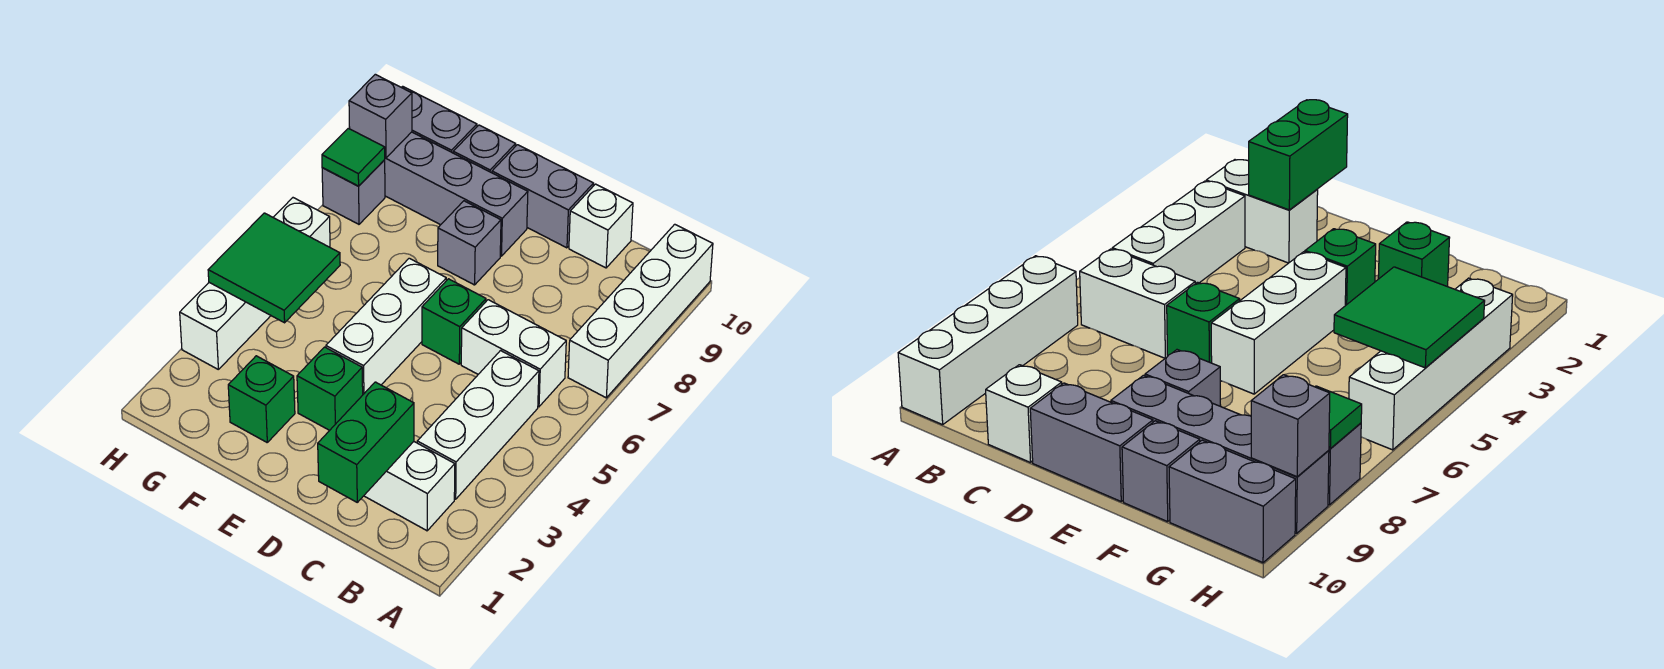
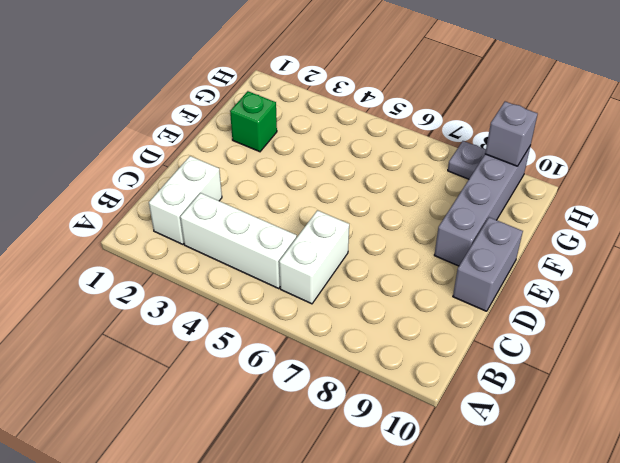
grey plate H8 level 1 -> grey brick H8 level 1
none -> white brick A7:A10 level 1
none -> white brick C10 level 1
none -> green brick D6 level 1

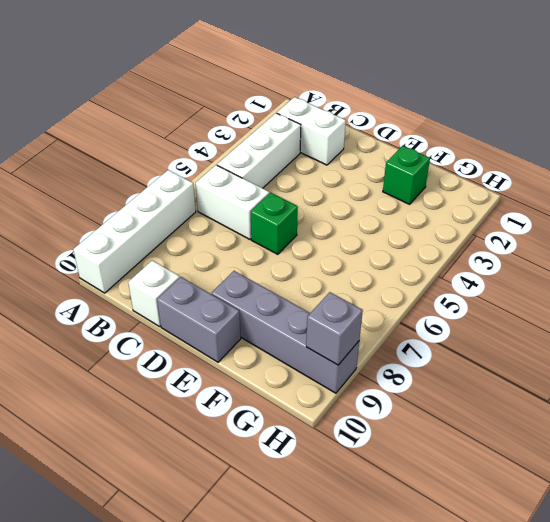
none -> green brick E3 level 1
none -> white brick E4:E6 level 1
none -> grey brick E8 level 1

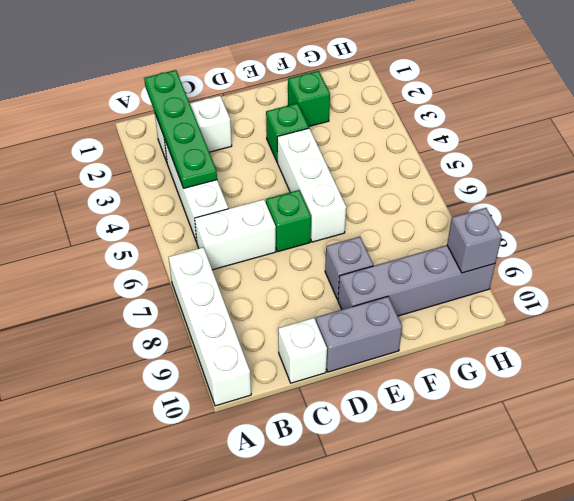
green plate B1:B4 level 2 -> none
none -> grey brick F10 level 1
none -> grey brick G10:H10 level 1
none -> white brick H3:H6 level 1

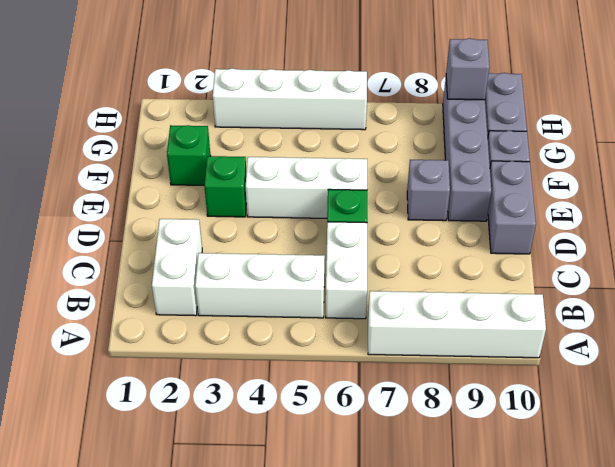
none -> white brick C10 level 1
none -> grey brick H8 level 1
none -> green brick C1:C2 level 2

